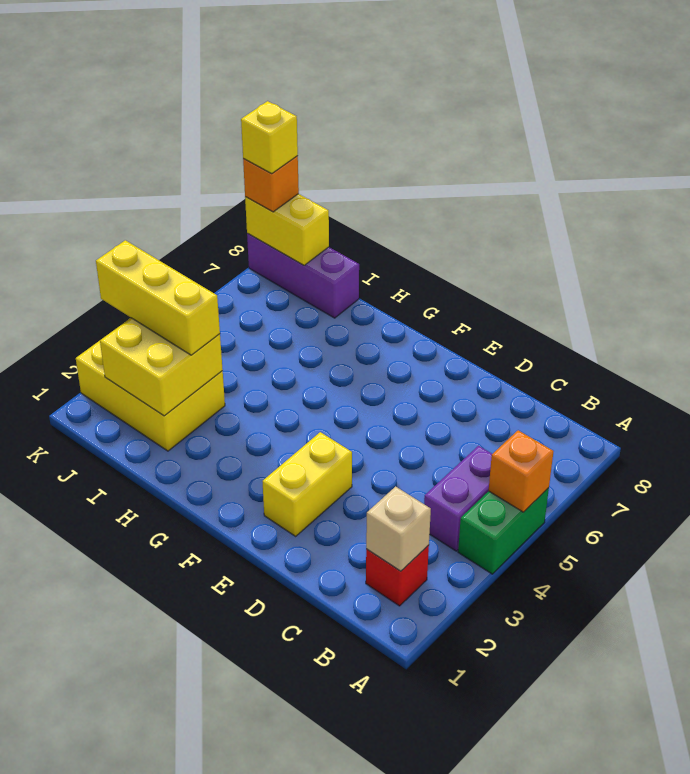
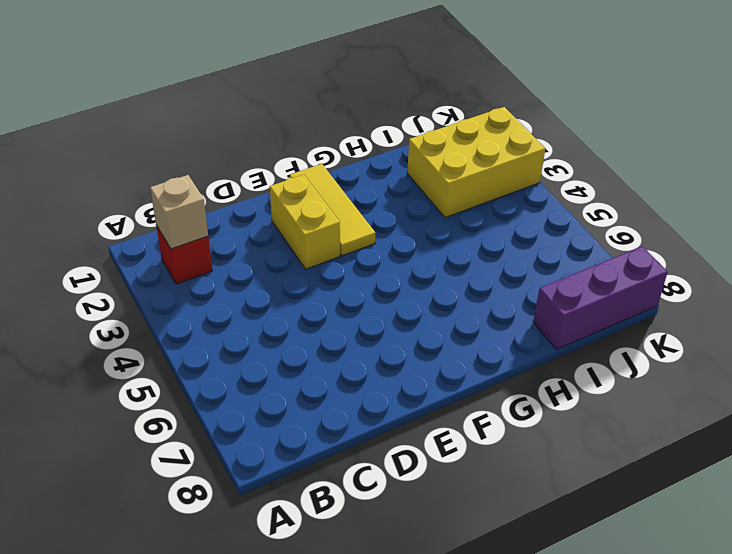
yellow tile F1:F3 level 1 -> none
none -> green brick A4:A5 level 1
none -> purple brick B4:B5 level 1
none -> orange brick A5 level 2

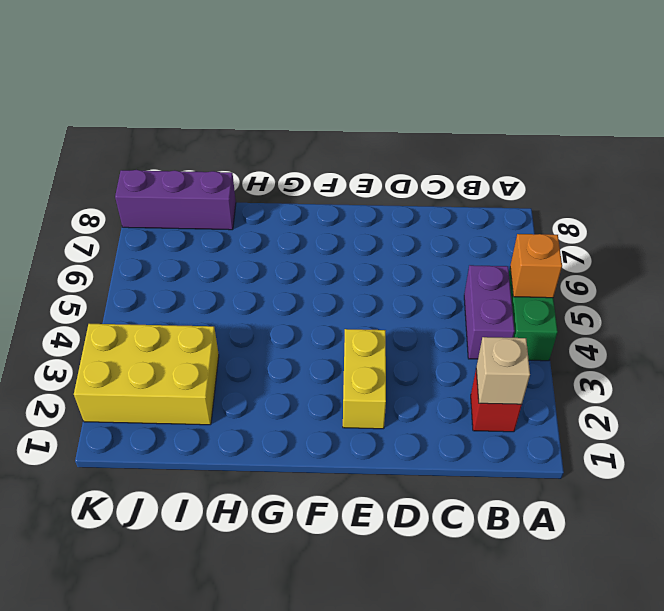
none -> yellow brick I2:J3 level 2
none -> yellow brick J8:K8 level 2
none -> yellow brick I3:K3 level 3

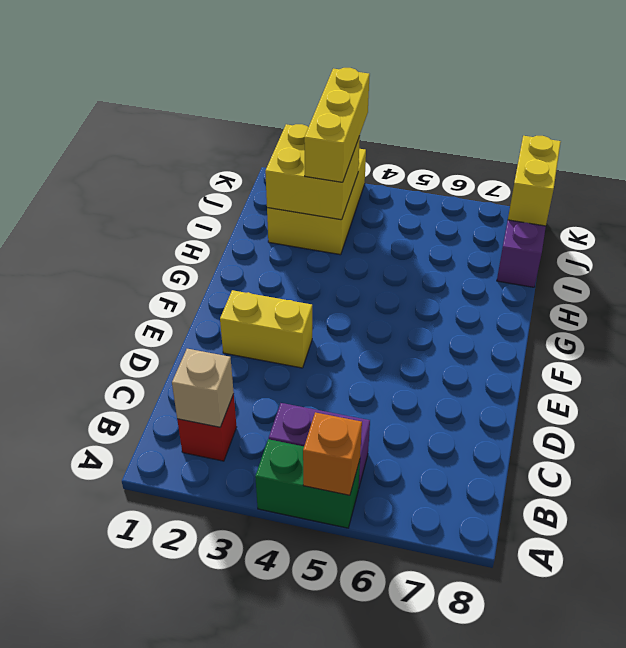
none -> orange brick K8 level 3
none -> yellow brick K8 level 4

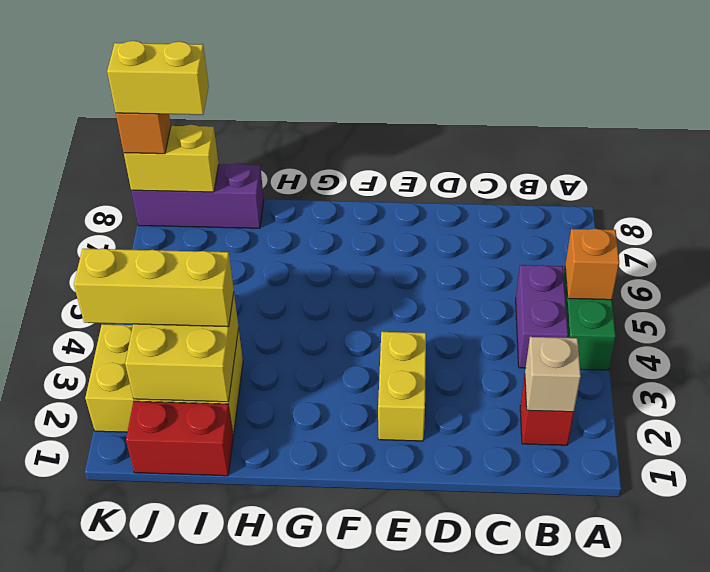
red brick I1:J1 level 1 -> none
yellow brick J8:K8 level 4 -> yellow brick K8 level 4

